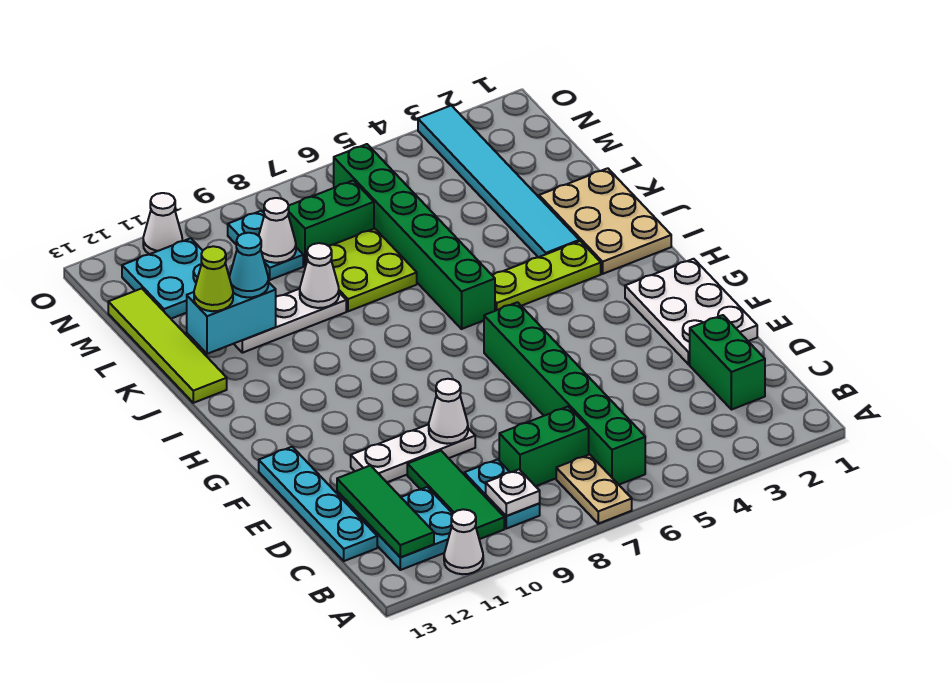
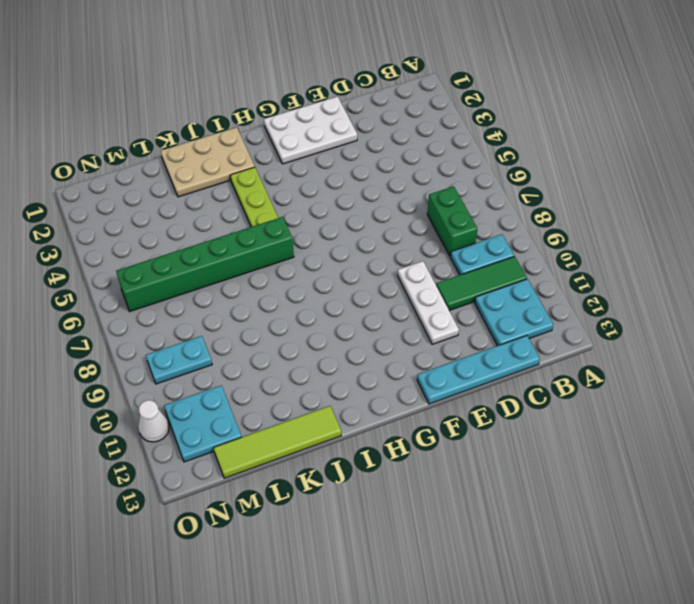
none -> tan plate A7:B7 level 1
none -> white cone A11 level 1
none -> green brick B6:G6 level 1
none -> green brick C2:D2 level 1

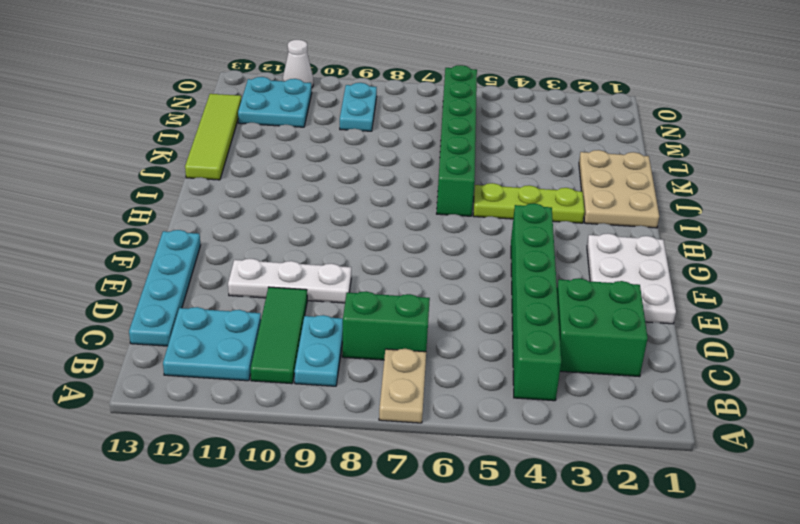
green brick B4:G4 level 1 -> green brick B6:G6 level 1
green brick C2:D3 level 1 -> green brick C2:D2 level 1
none -> white cone A11 level 1
none -> cyan tile J3:O3 level 1
none -> lime plate K7:L8 level 1
none -> white plate K9:K11 level 1

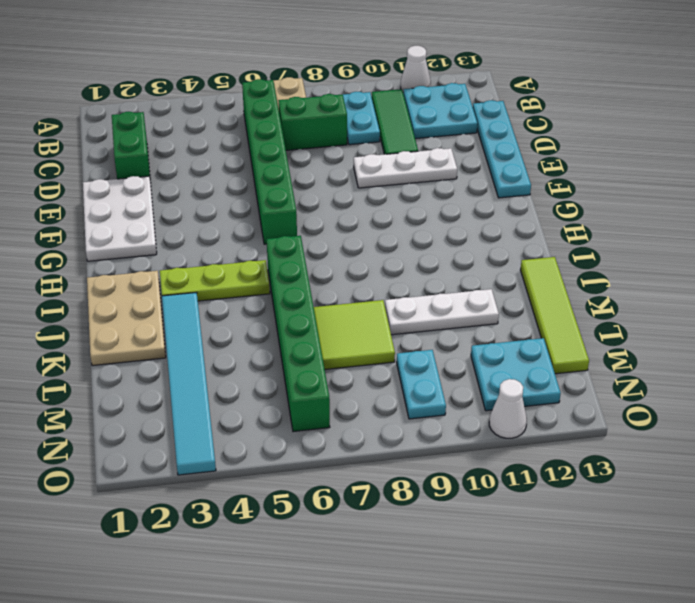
lime tile K7:L8 level 1 -> lime plate K7:L8 level 1
none -> green brick M7:M8 level 1
none -> white plate B9 level 2
none -> green tile B12:D12 level 2
none -> white cone E9 level 2

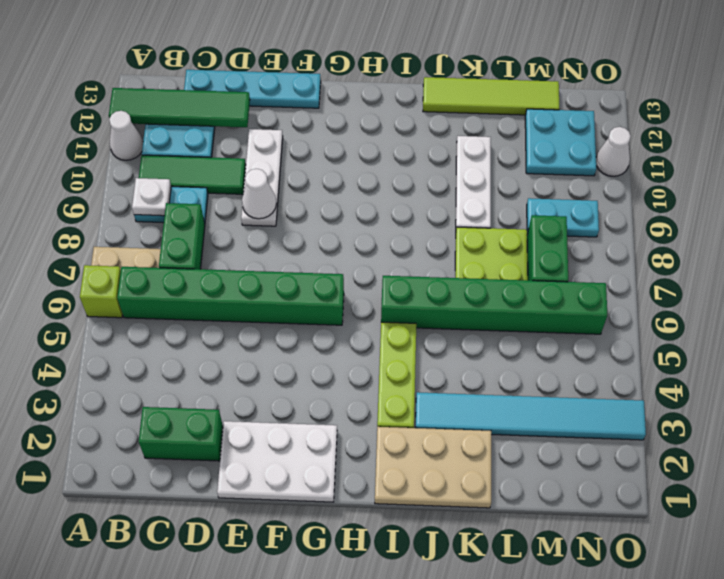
lime brick A6 level 1 -> none
green tile A12:D12 level 2 -> green tile B12:D12 level 2
none -> white cone K9 level 2
none -> cyan brick K11:K12 level 2
none -> white cone M9 level 2
none -> cyan cone K11 level 3

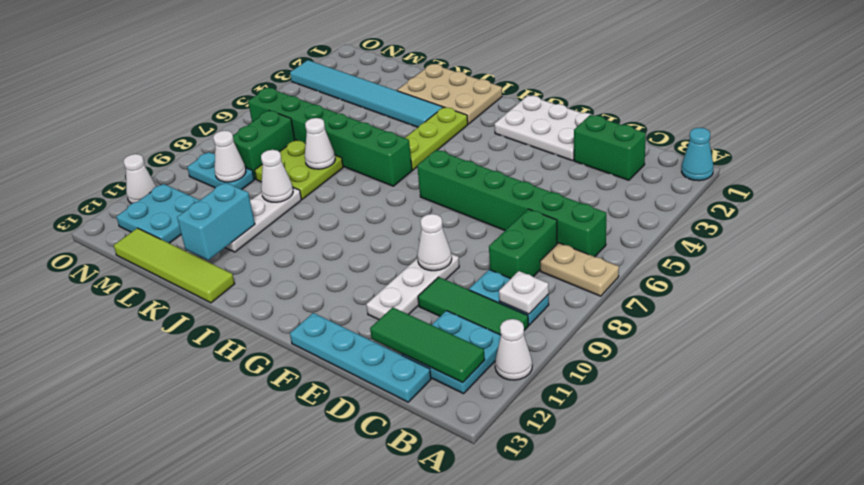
cyan cone A1 level 1 -> cyan cone K11 level 3
white cone K7 level 2 -> none
none -> lime cone K12 level 3

